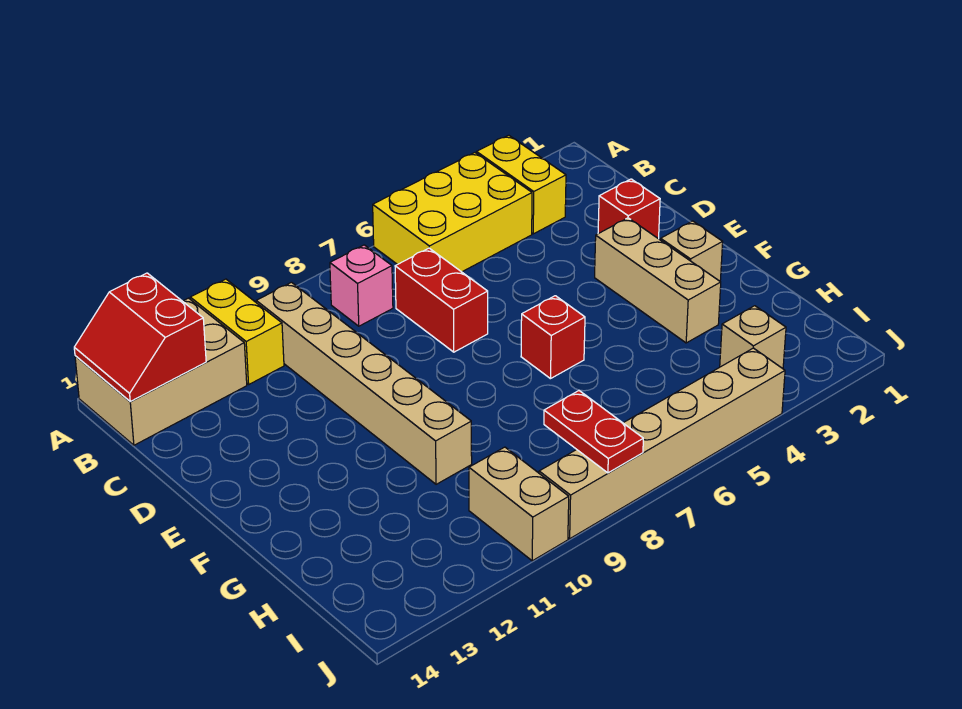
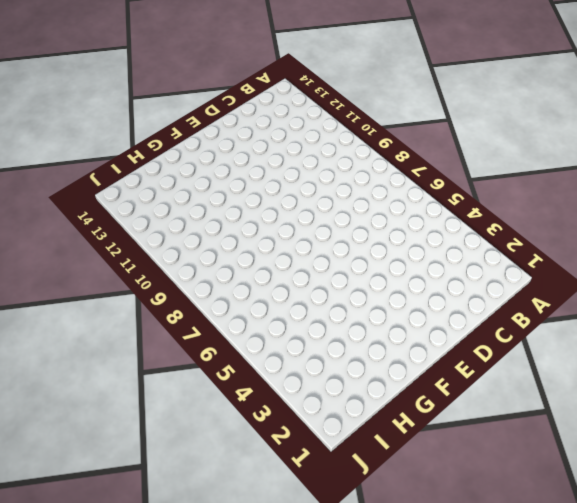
none -> yellow brick A3:B3 level 1
none -> yellow brick A4:B6 level 1
none -> yellow brick A11:B11 level 1

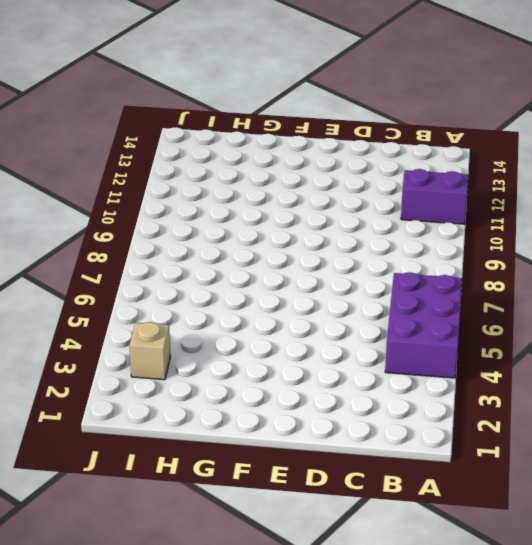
purple brick A4:B6 level 1 -> yellow brick A4:B6 level 1
purple brick A11:B11 level 1 -> yellow brick A11:B11 level 1
none -> yellow brick A3:B3 level 1
none -> tan brick A12:B14 level 1
none -> pink brick B8 level 1

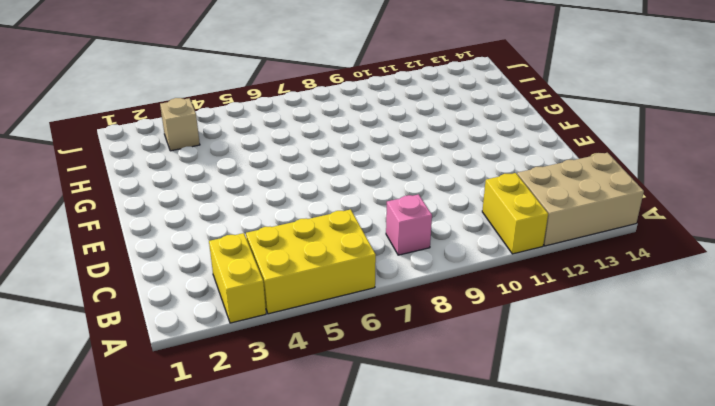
none -> tan brick B10:G10 level 1
none -> red brick C7:D7 level 1
none -> red brick D2 level 1

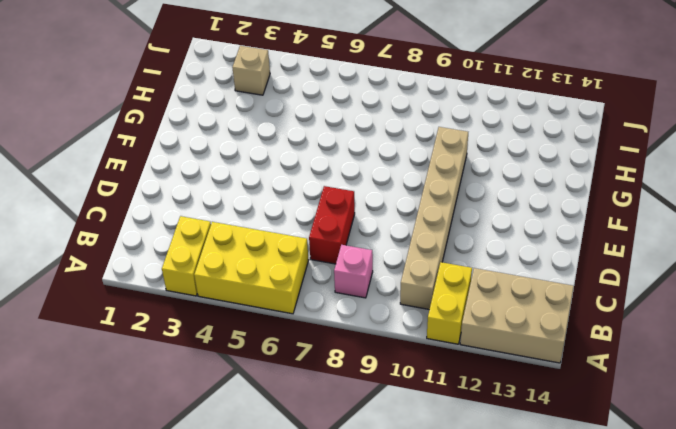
none -> red brick D2 level 1
none -> tan brick E3:G3 level 1
none -> tan brick F2 level 1

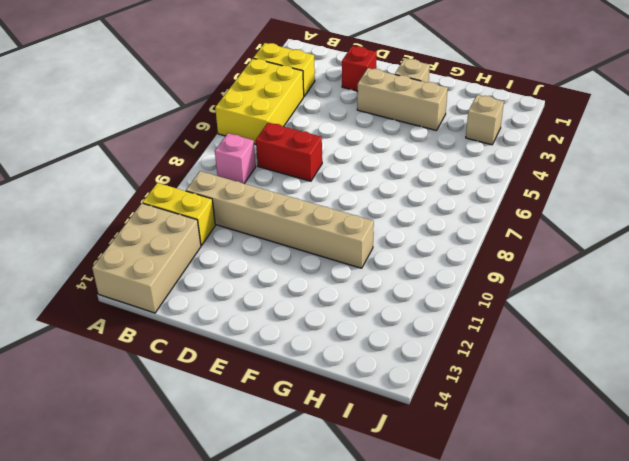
none -> red brick F6 level 1
none -> tan brick I10:J10 level 1
none -> tan brick J4:J9 level 1

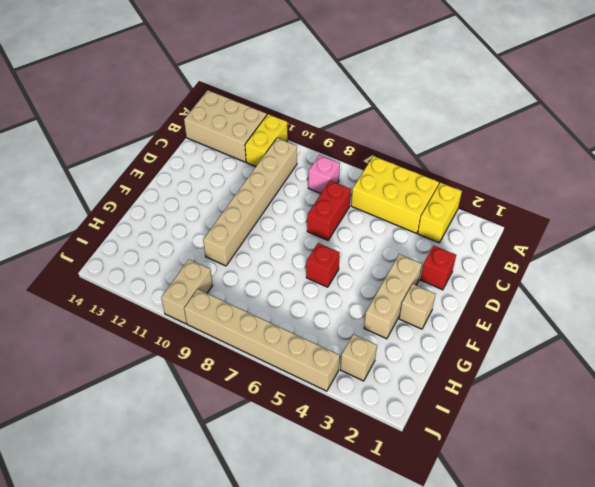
none -> red slope A13:B14 level 2 top 13
none -> red plate I8:J8 level 2

